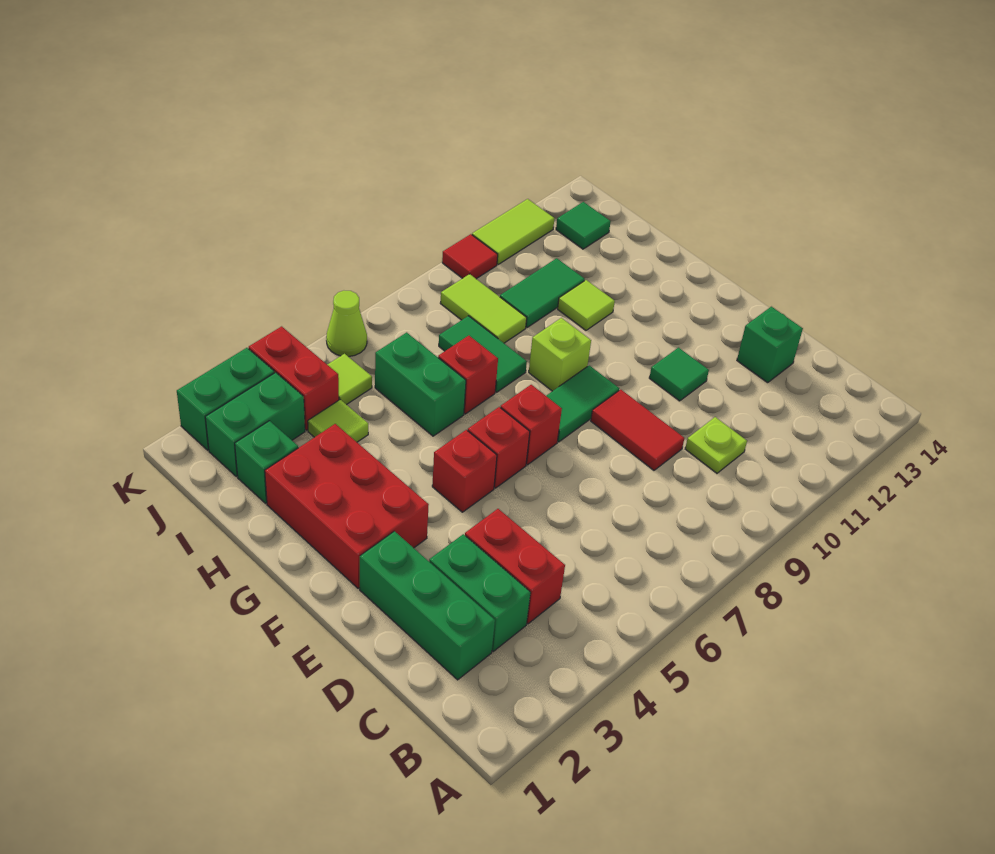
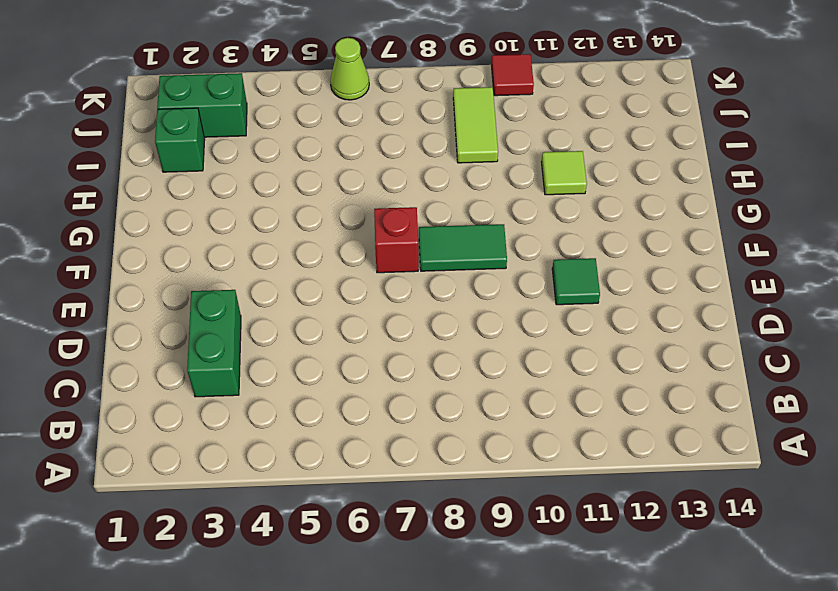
none -> green brick C2:E2 level 1
none -> red brick C4:D4 level 1
none -> lime plate C10 level 1

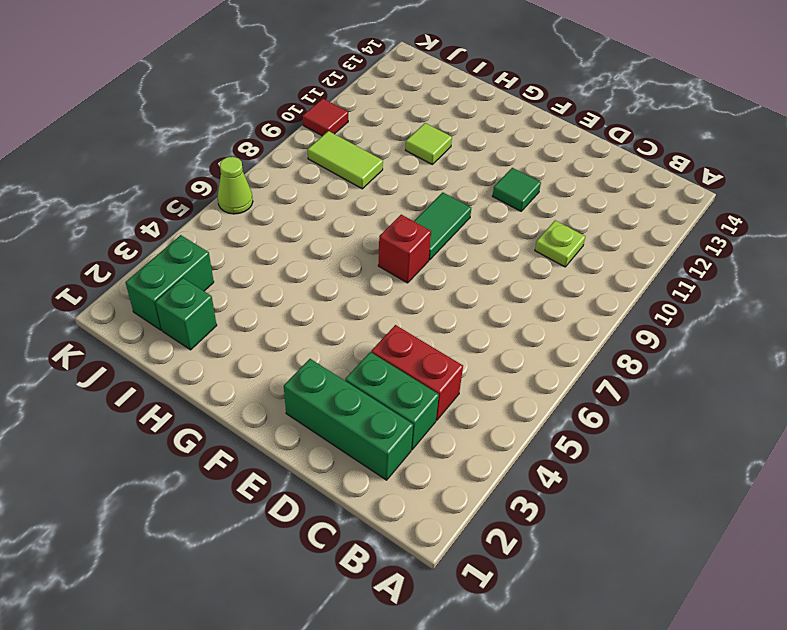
none -> red tile D9:E9 level 1
none -> green brick D13 level 1
none -> red brick F2:H3 level 1

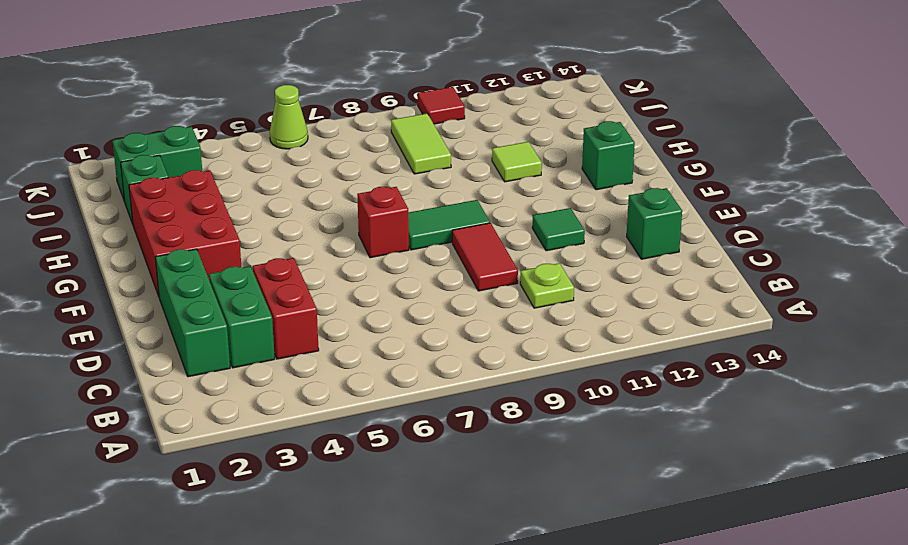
green brick G13 level 1 -> none
none -> red brick F5 level 1
none -> red brick F6 level 1
none -> lime brick G9 level 1

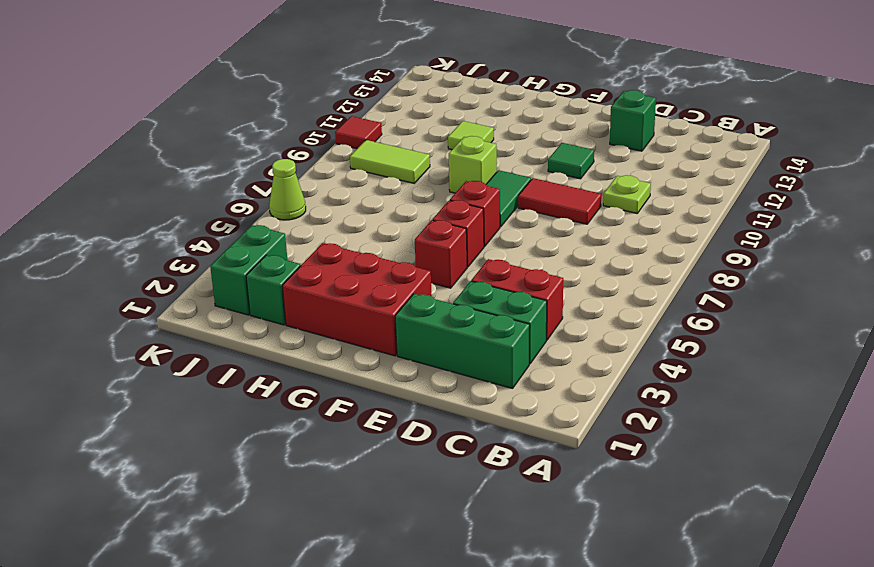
none -> green brick H6:I6 level 1
none -> red brick H7 level 1
none -> green tile H8:I8 level 1

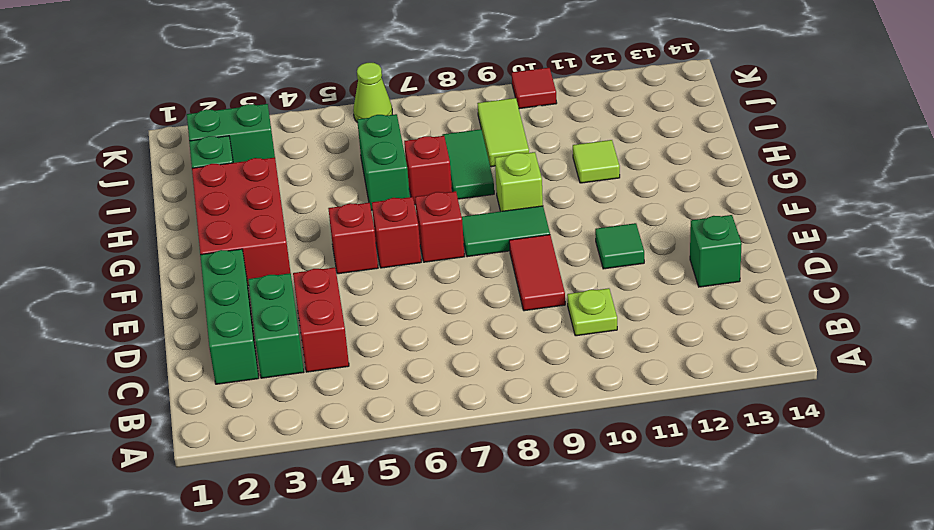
none -> lime tile I4 level 1
none -> green tile I10:I11 level 1
none -> red brick J4:K4 level 1

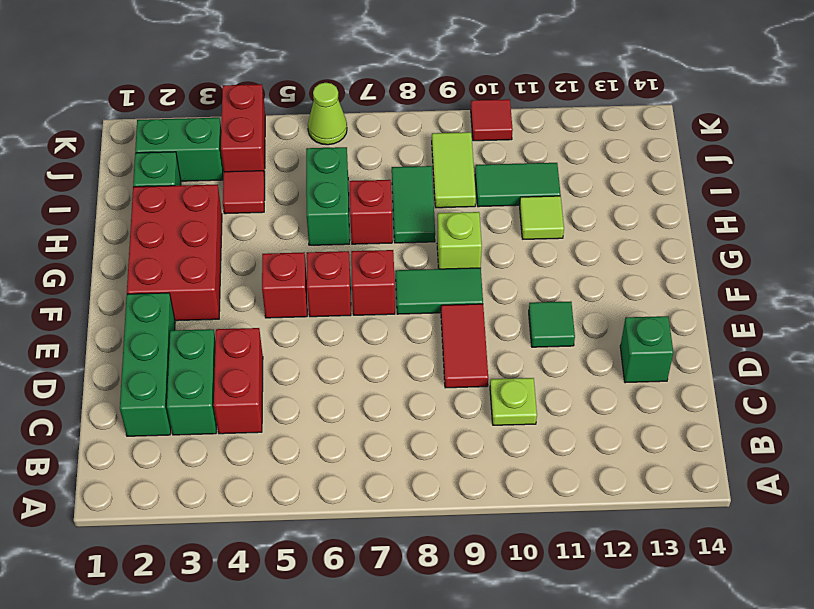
red tile I4 level 1 -> lime tile I4 level 1
none -> lime tile J5 level 1
none -> green tile J13 level 1
none -> green brick K2:K3 level 1

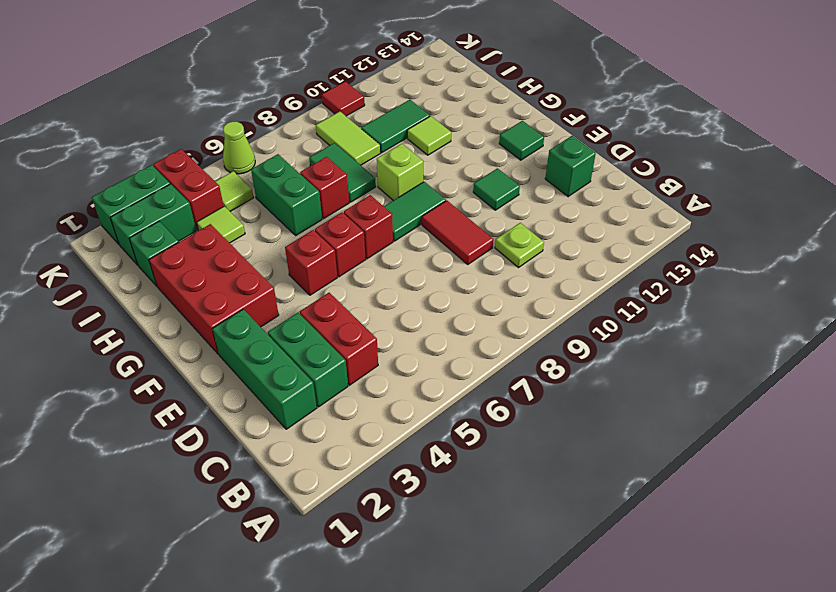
green tile F13 level 1 -> green tile J13 level 1
none -> lime tile K11:K12 level 1

